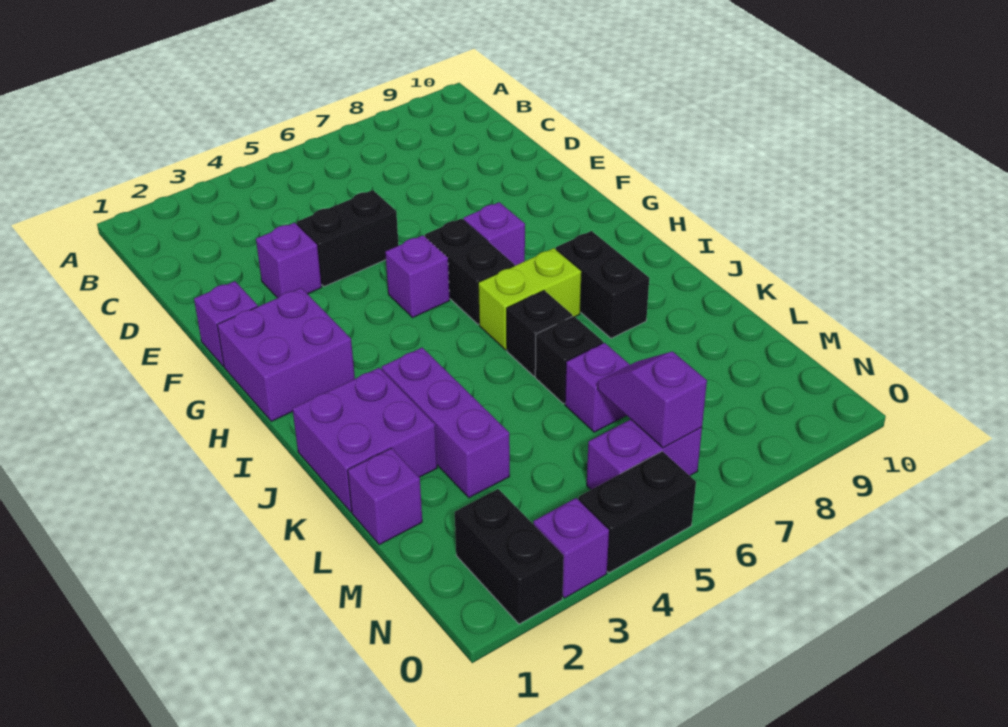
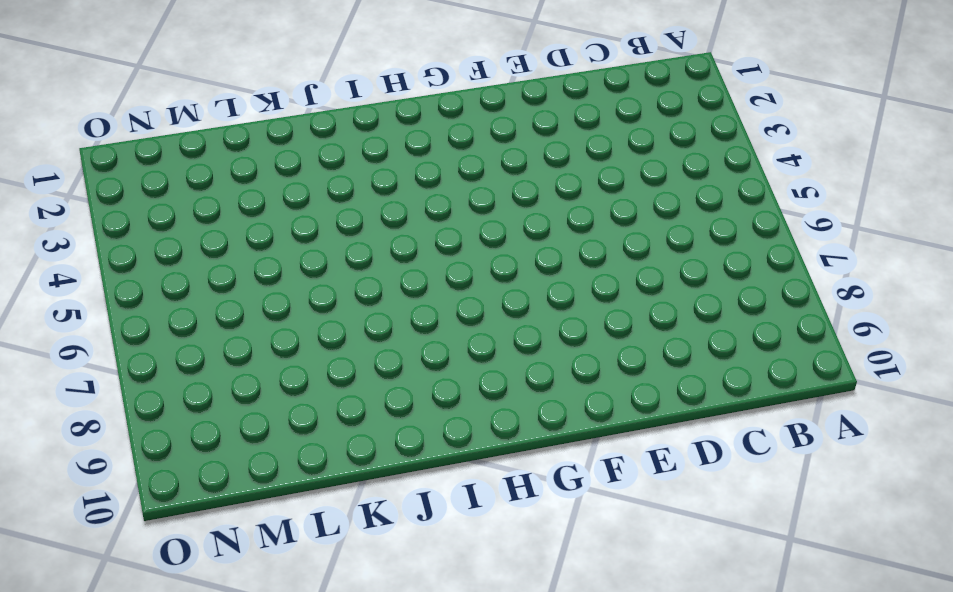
none -> purple brick E3 level 1
none -> black brick E4:E5 level 1
none -> purple brick F1 level 1

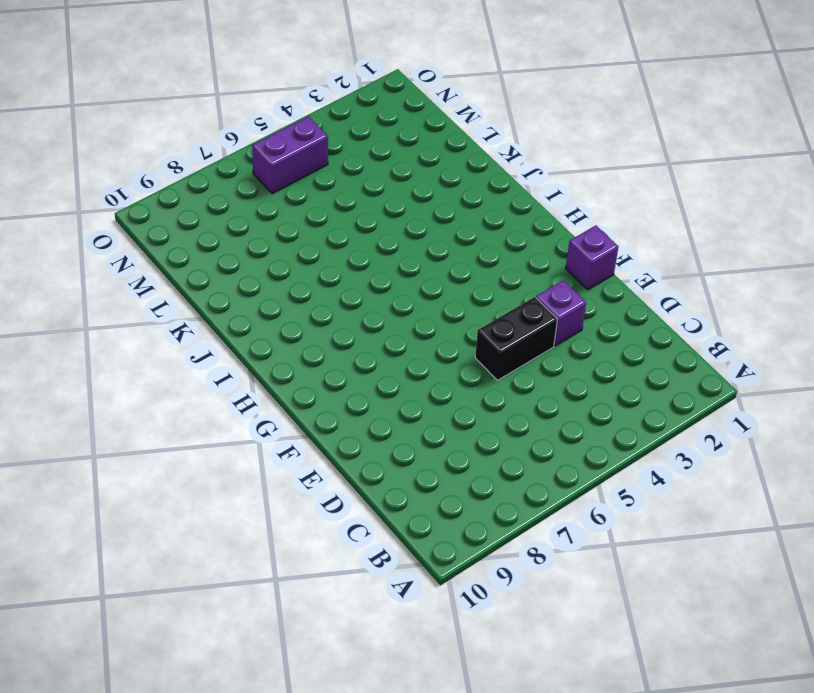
none -> purple brick G1:H2 level 1
none -> purple brick G5 level 1
none -> black brick G6:H6 level 1

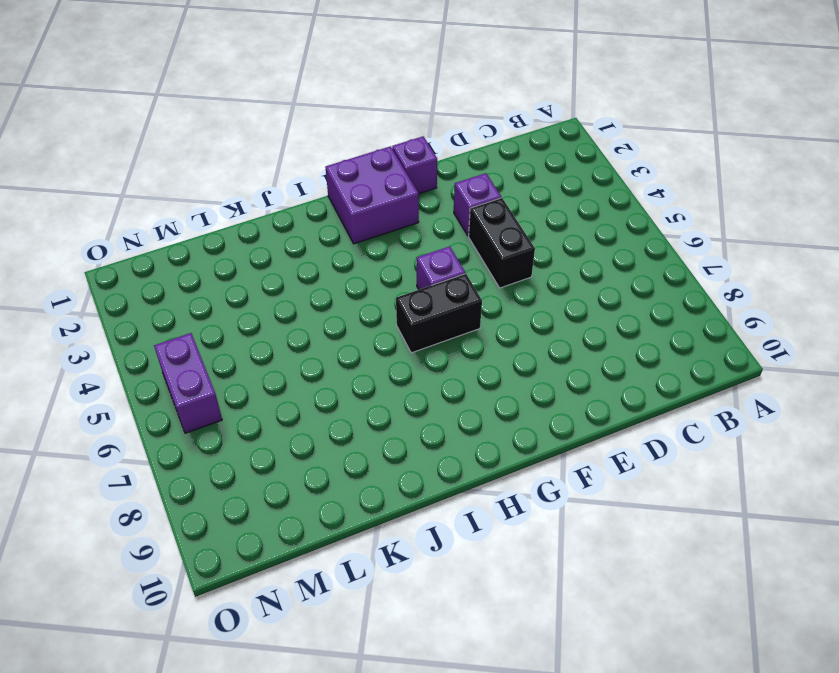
none -> purple brick G7 level 1
none -> lime brick I6:I7 level 1
none -> black brick I8:J8 level 1

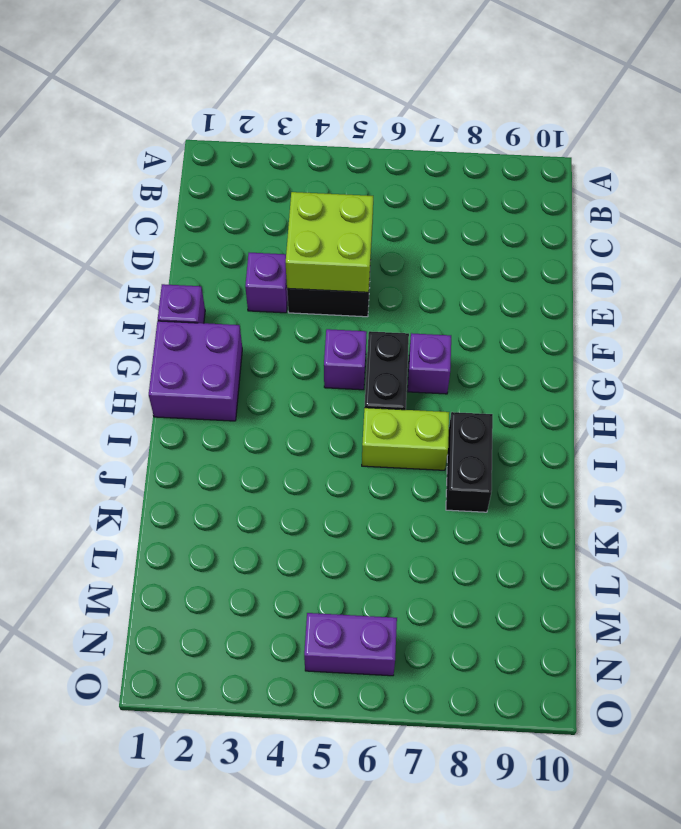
lime brick D4:E5 level 2 -> none
none -> purple brick J1:K2 level 1
none -> purple brick J3:L3 level 1
none -> black brick J6 level 1

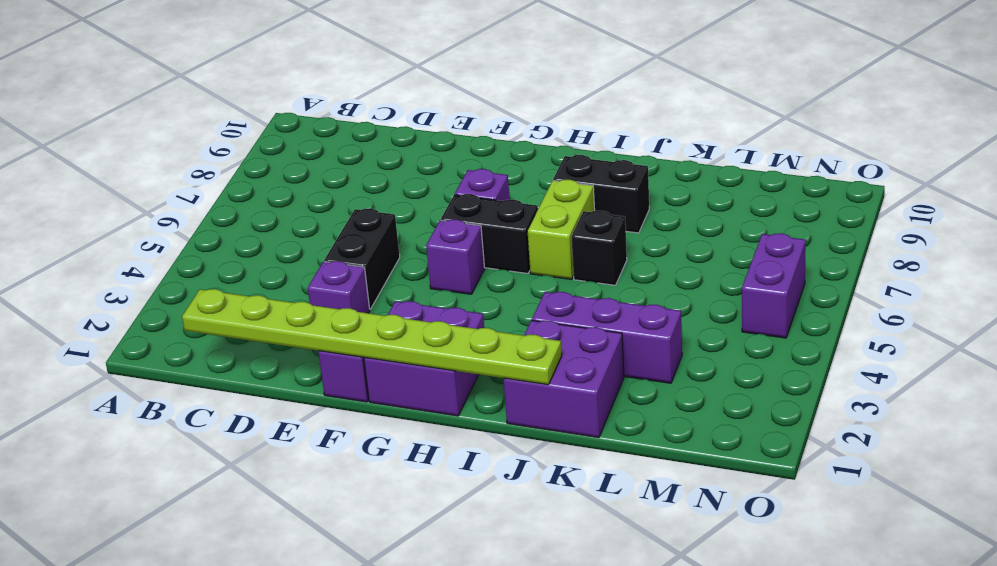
lime plate C1:J1 level 2 -> none
none -> black brick K6 level 1
none -> purple brick L1 level 1
none -> purple brick L6 level 1

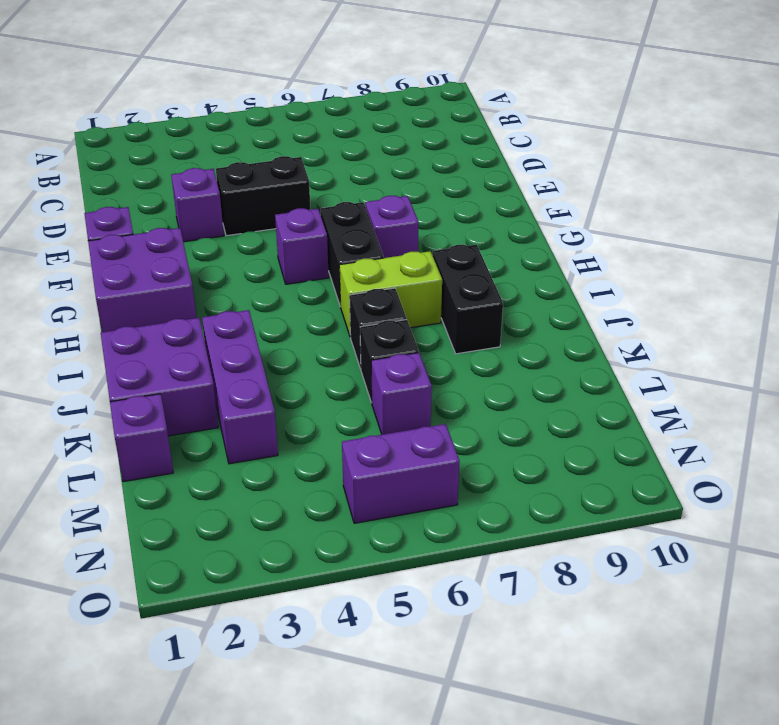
none -> black brick N2:O2 level 1
none -> purple brick O3 level 1
none -> black brick O4:O5 level 1

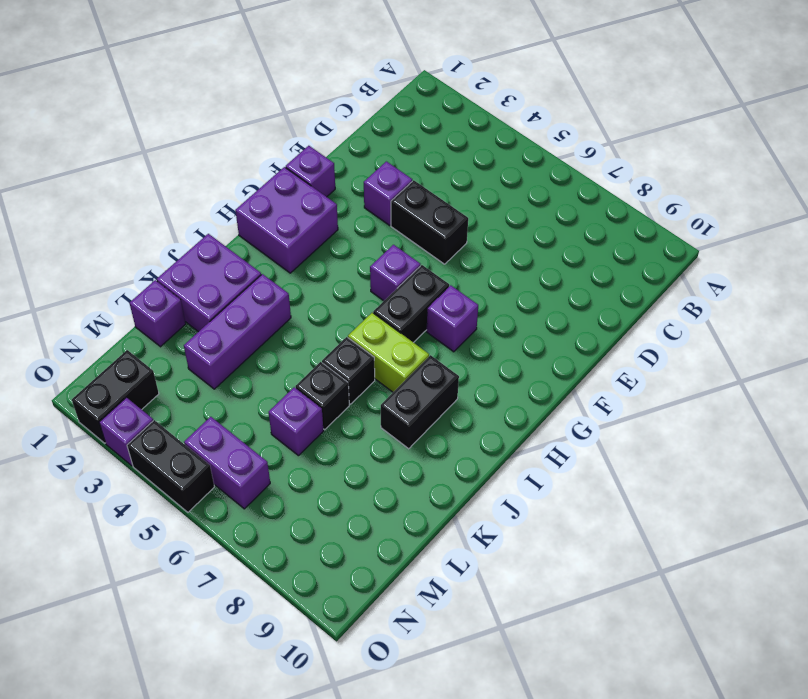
none -> purple slope M6:N6 level 2 top N

